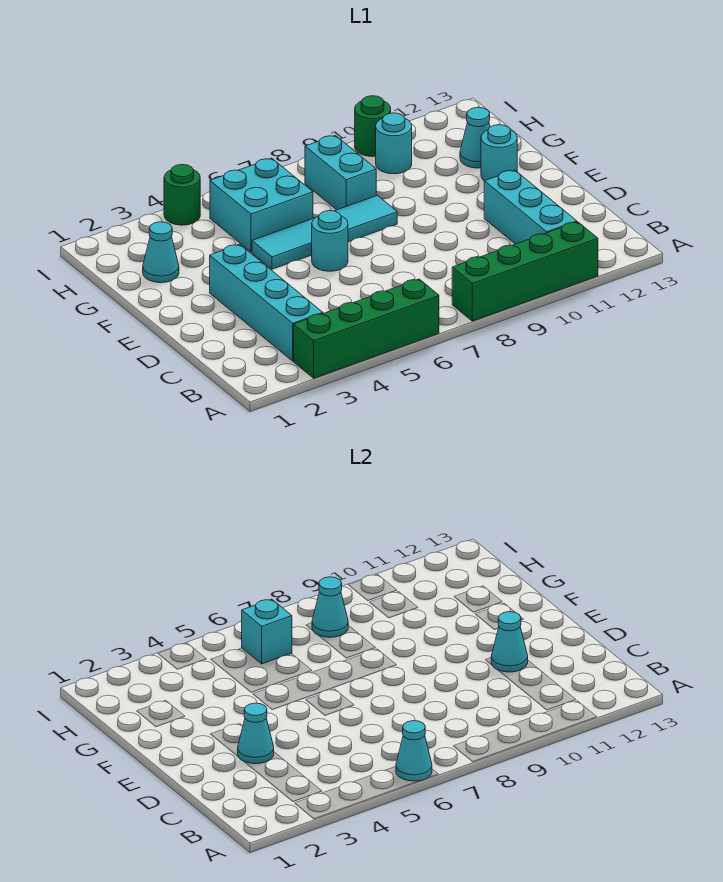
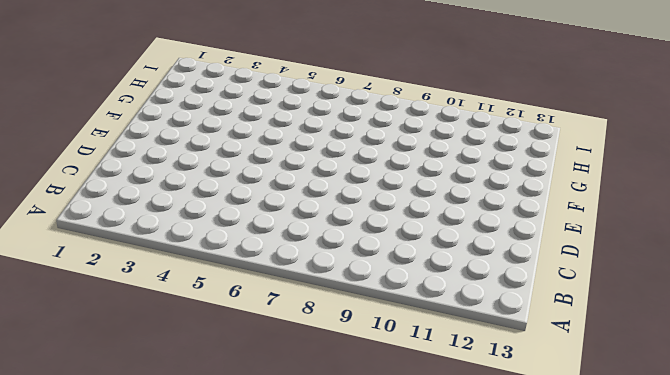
none -> green brick A3:A6 level 1
none -> green brick A8:A11 level 1
none -> cyan brick B3:E3 level 1

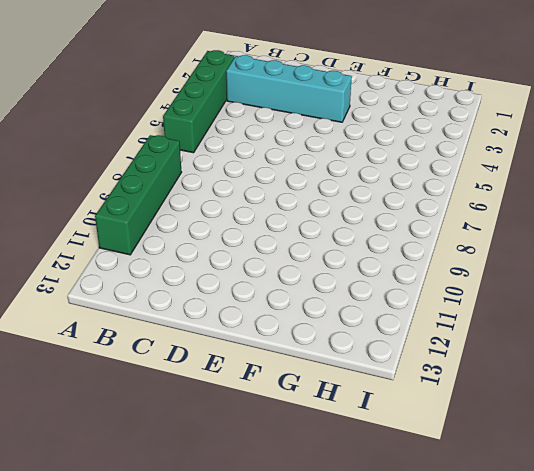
none -> cyan brick B11:D11 level 1
none -> cyan round brick E6 level 1
none -> cyan tile F5:F8 level 1

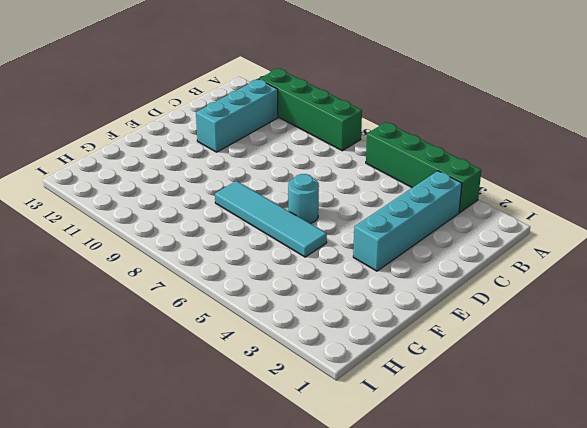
none -> cyan round brick F12 level 1
none -> cyan cone G2 level 1
none -> cyan brick G5:H6 level 1

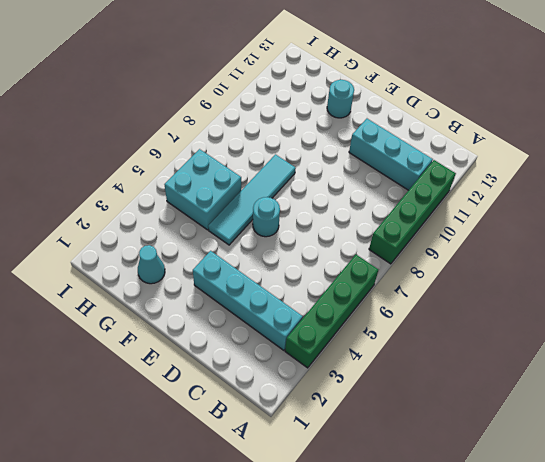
none -> cyan brick G8:H8 level 1
none -> cyan cone G12 level 1
none -> cyan round brick H10 level 1

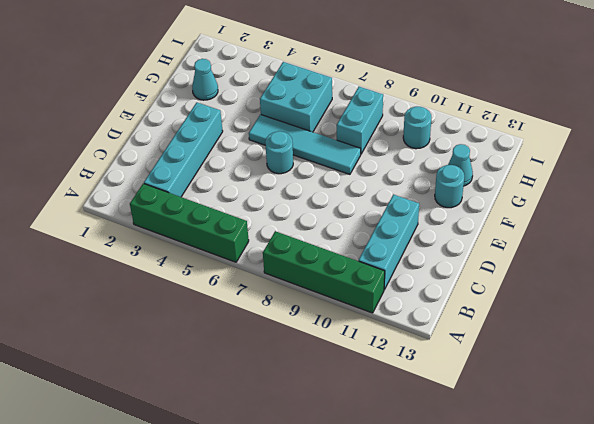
none -> green round brick I4 level 1
none -> green round brick I10 level 1
none -> cyan cone A6 level 2

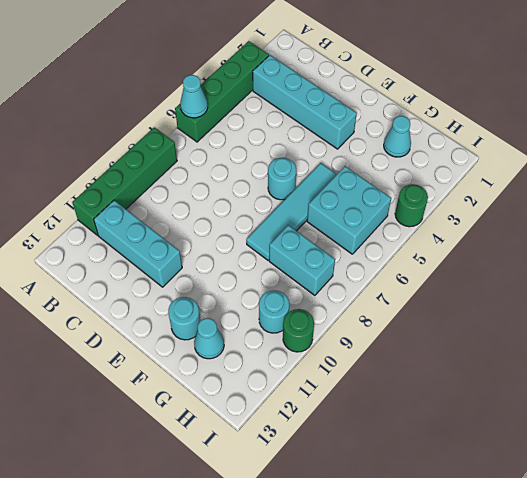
none -> cyan cone D3 level 2
none -> cyan cone D11 level 2
none -> cyan brick H6 level 2

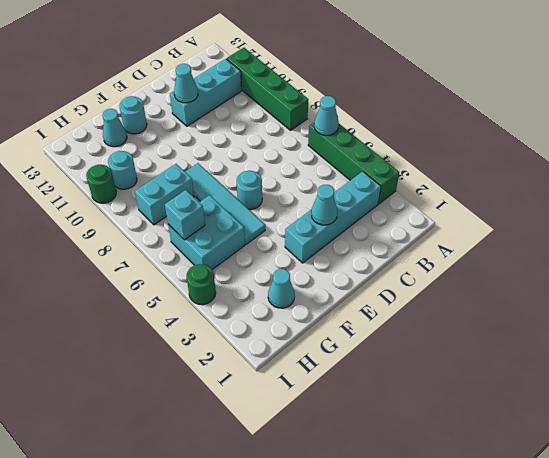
none -> cyan cone H8 level 2

